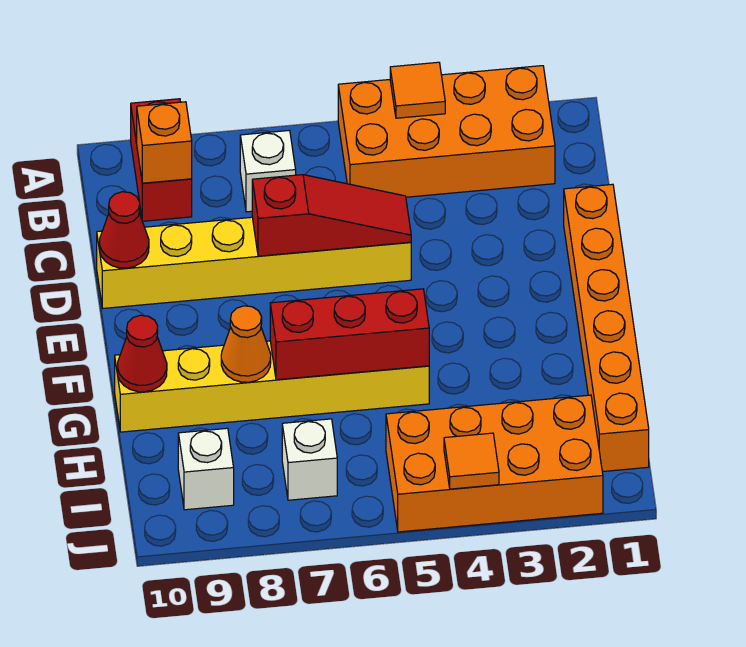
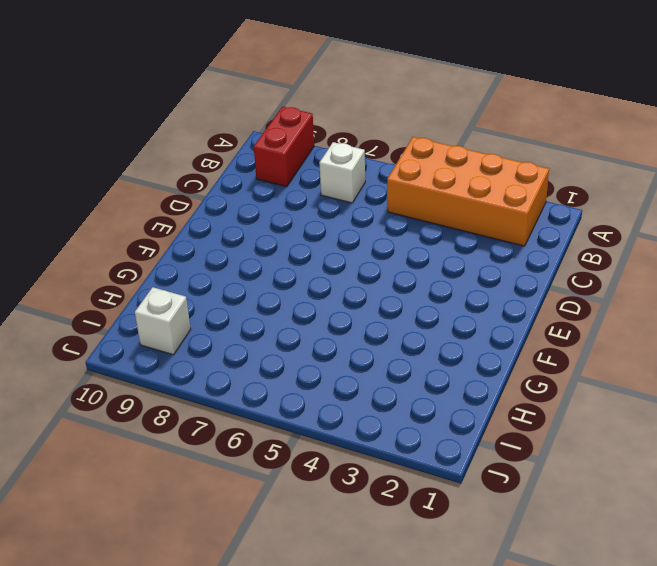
none -> orange brick D1:I1 level 1
none -> yellow brick D5:D10 level 1
none -> yellow brick G5:G10 level 1

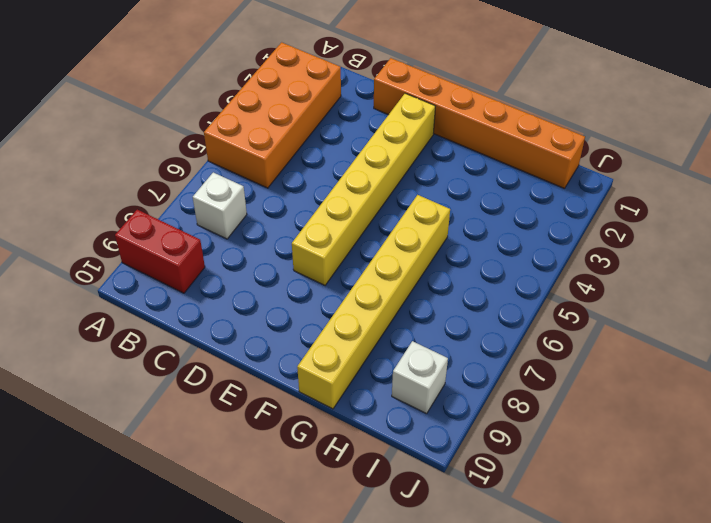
yellow brick E2:E7 level 1 -> yellow brick D5:D10 level 1
none -> orange brick I2:J5 level 1
none -> white brick I7 level 1
none -> orange tile A4 level 2

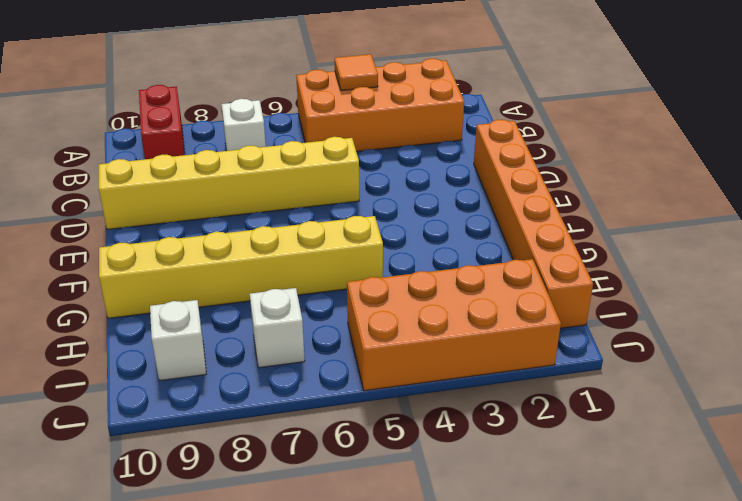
none -> orange brick B9 level 2
none -> red slope D5:D7 level 2 top 7
none -> red cone D10 level 2

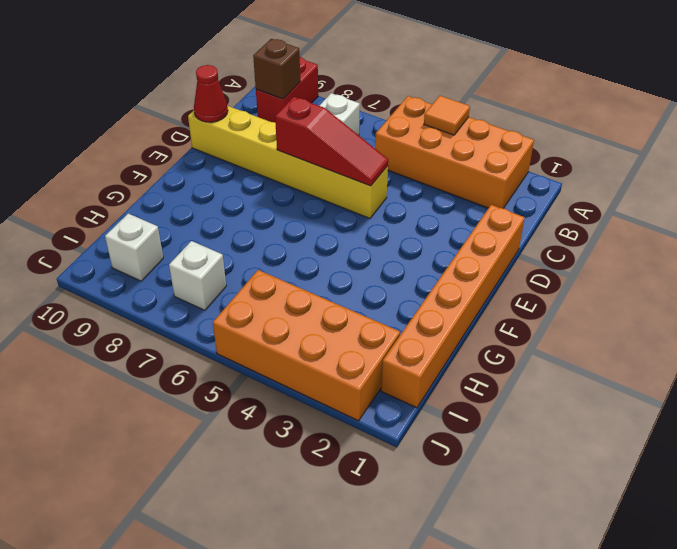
brown brick B9 level 2 -> orange brick B9 level 2
none -> yellow brick G5:G10 level 1
none -> red brick G5:G7 level 2
none -> orange cone G8 level 2

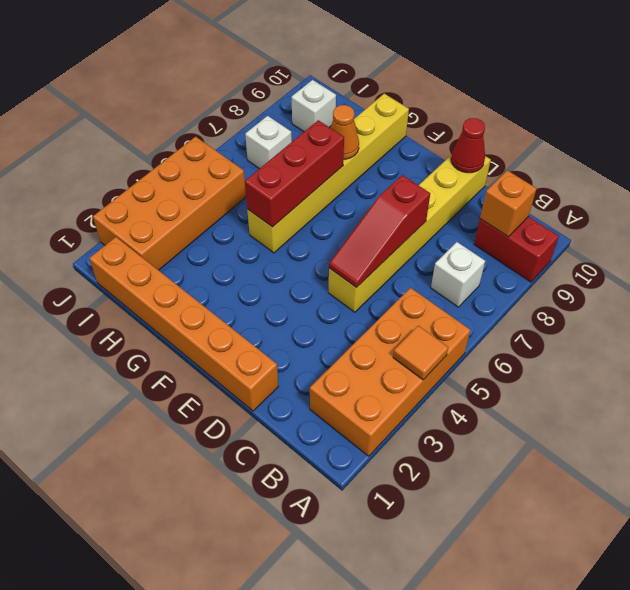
none -> red cone G10 level 2
none -> orange tile J4 level 2

